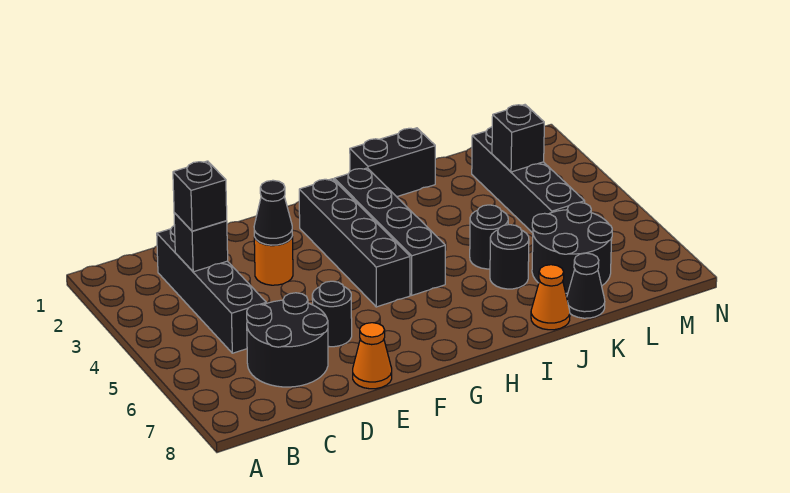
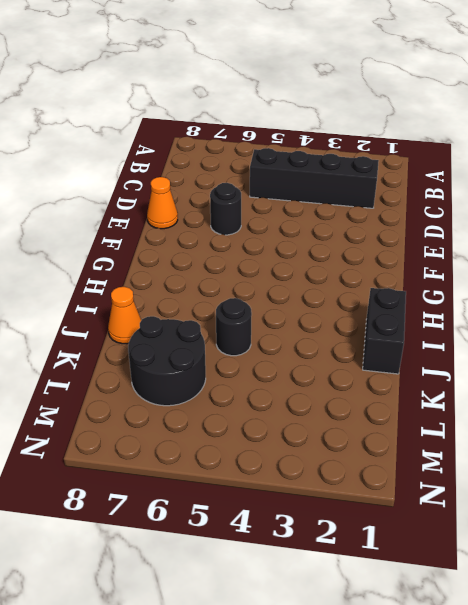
none -> black round brick C6:D7 level 1
none -> orange round brick E3 level 1
none -> black brick G2:G5 level 1

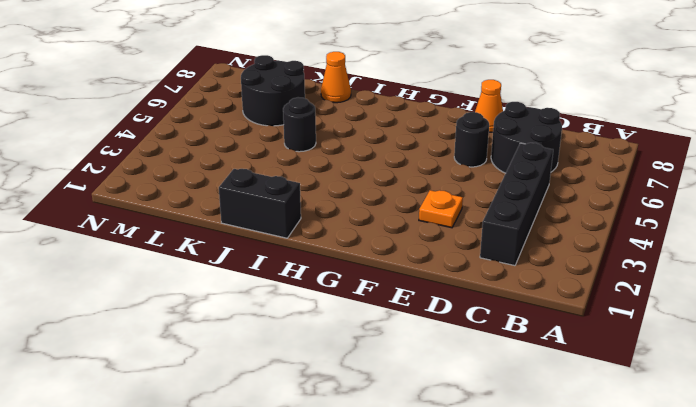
orange plate E3 level 1 -> orange round brick E3 level 1
none -> black brick G2:G5 level 1
none -> black brick H2:H5 level 1
none -> black round brick J6 level 1

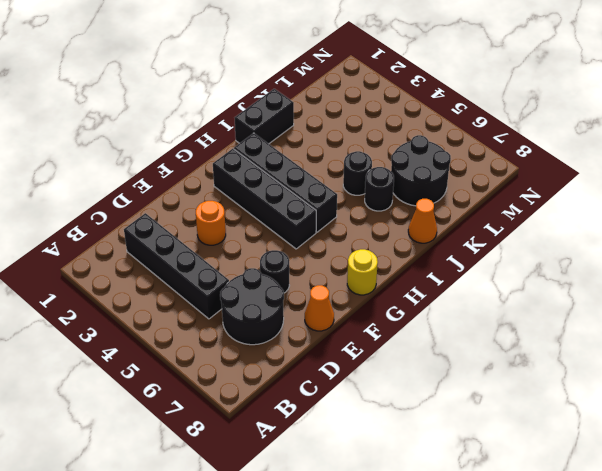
yellow round brick G8 level 1 -> none
none -> black cone K8 level 1
none -> black brick L2:L5 level 1
none -> black brick C3 level 2

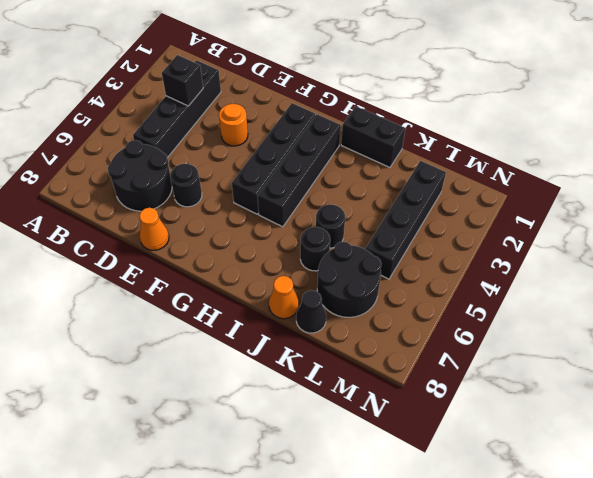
none -> black cone E3 level 2
none -> black brick L3 level 2
none -> black brick C3 level 3

